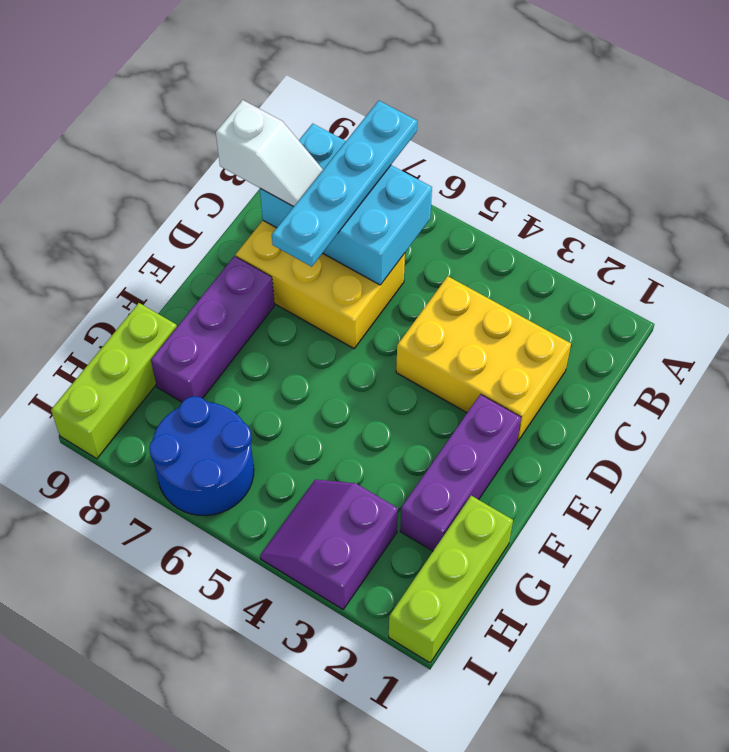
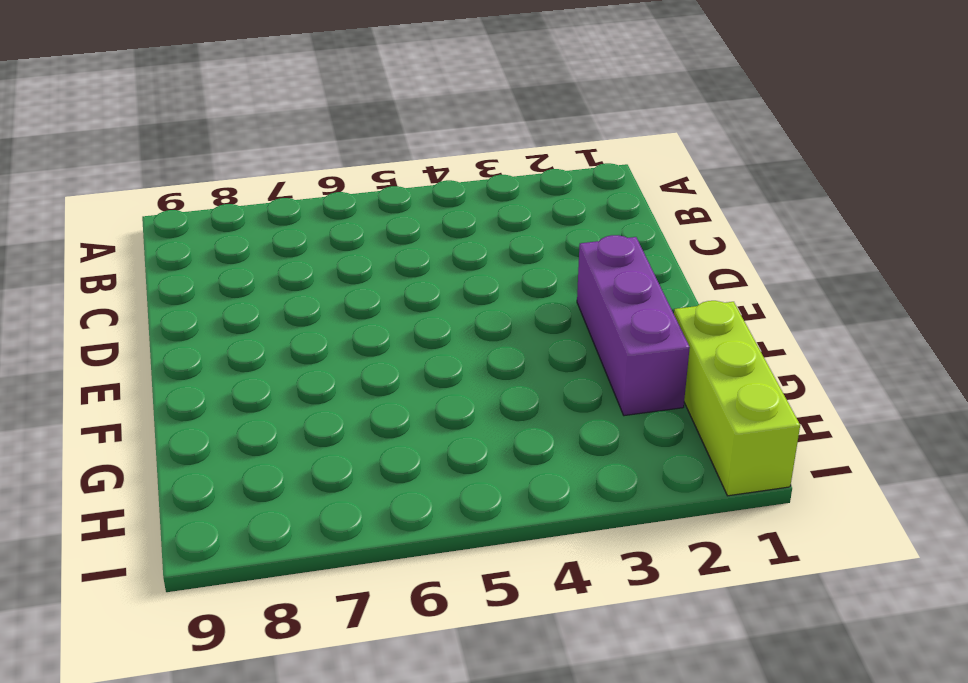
none -> yellow brick C2:D4 level 1
none -> yellow brick C6:D8 level 1

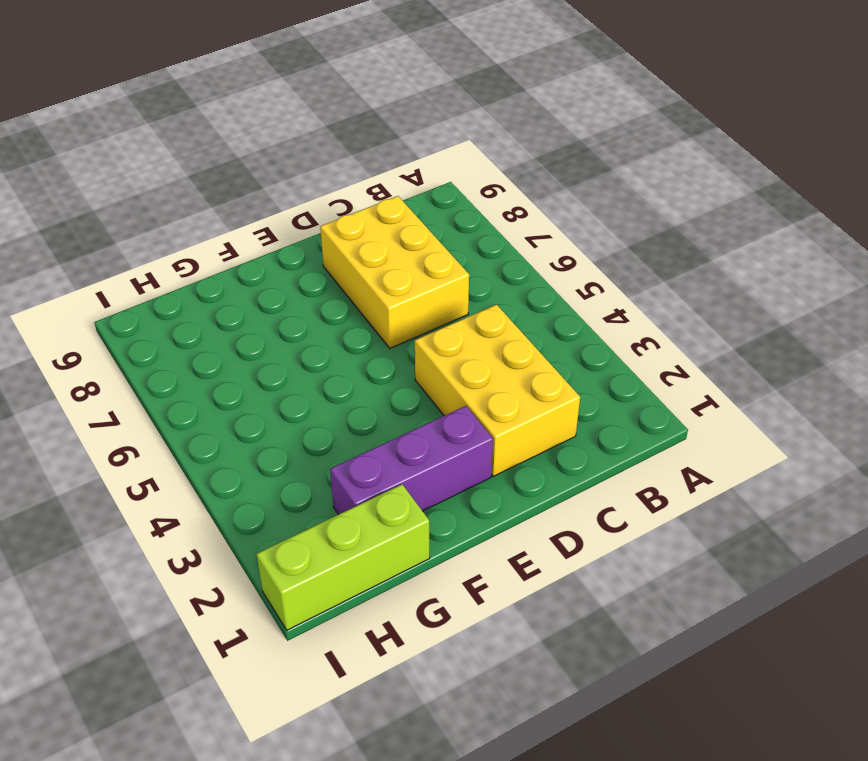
none -> purple brick E8:G8 level 1
none -> lime brick G9:I9 level 1

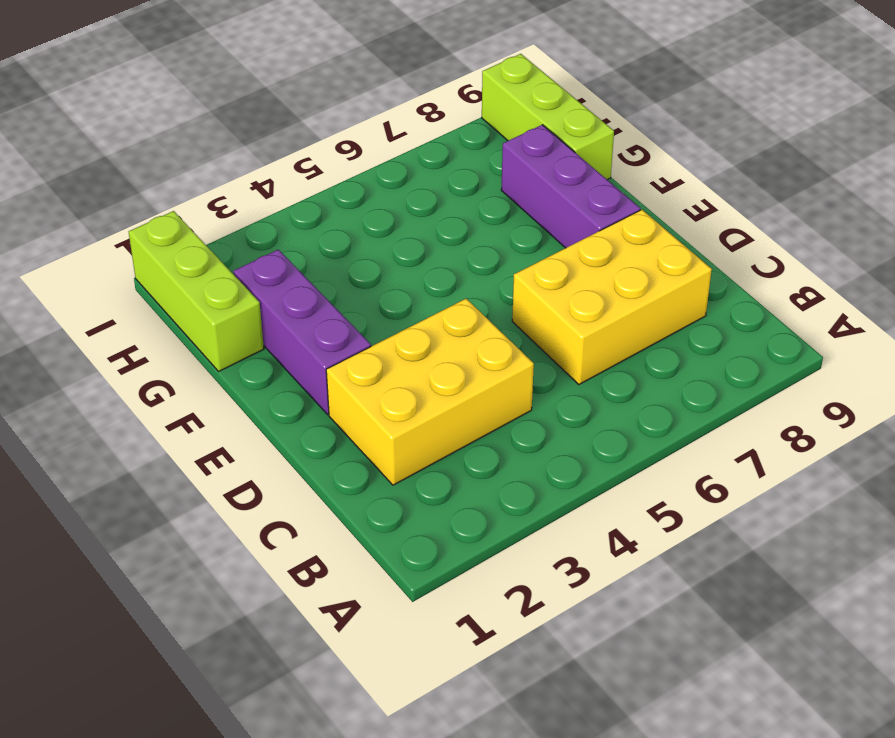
none -> purple slope H3:I4 level 1 top 3
none -> blue round brick H6:I7 level 1

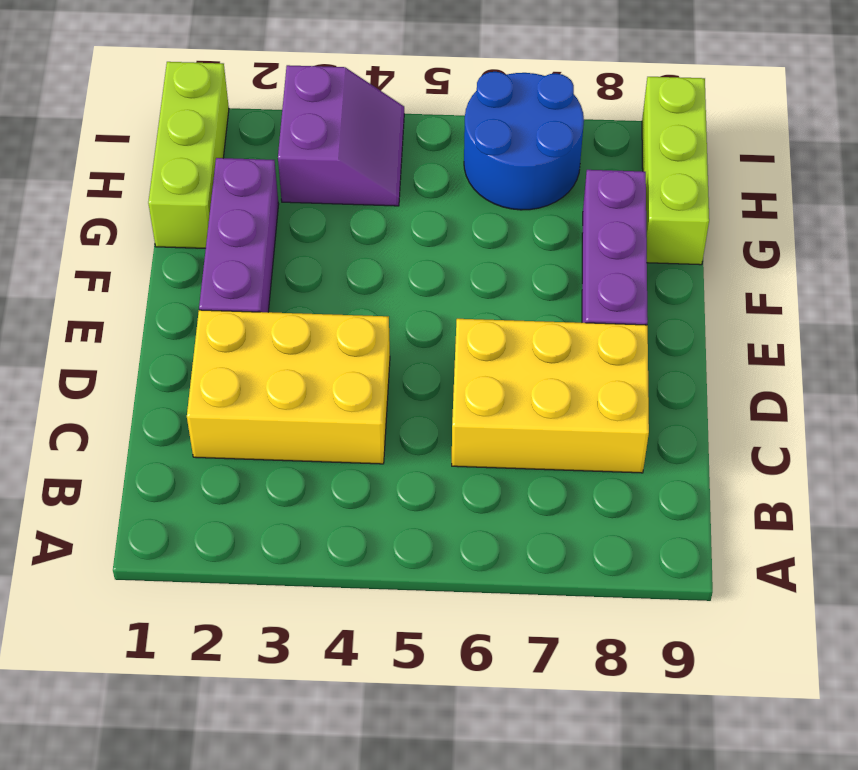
none -> cyan brick B6:C8 level 2
none -> cyan plate A7:D7 level 3

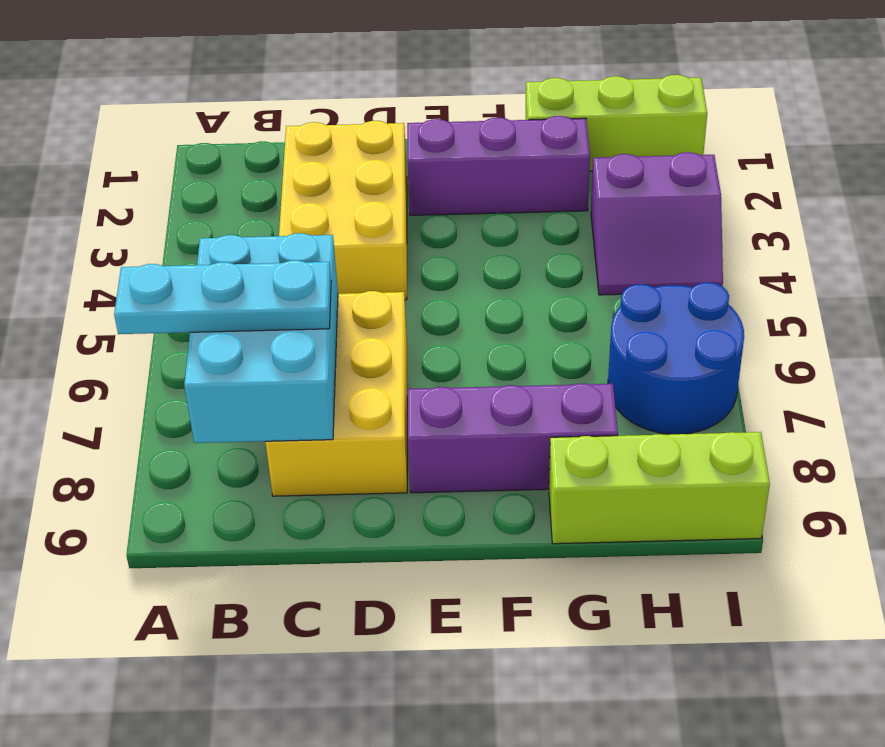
cyan plate A7:C7 level 3 -> cyan plate A7:D7 level 3
none -> white slope C8:C9 level 3 top 9

